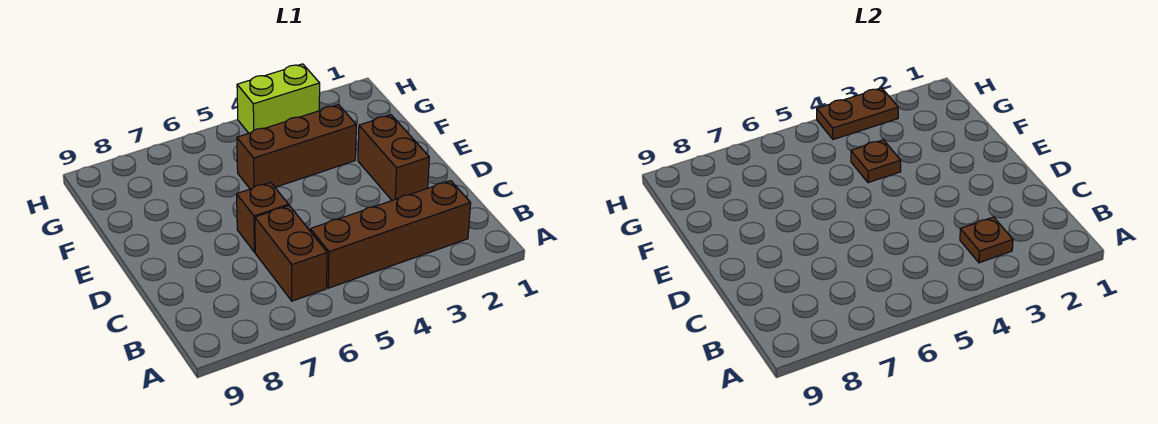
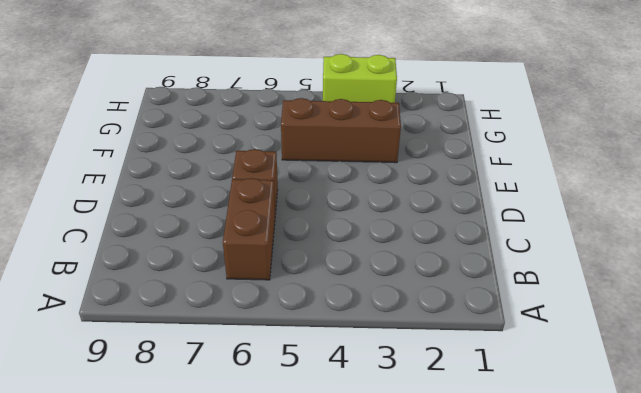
none -> brown brick B2:B5 level 1
none -> brown brick D2:E2 level 1

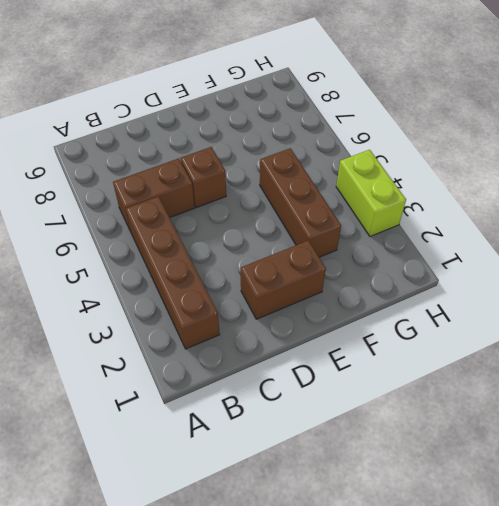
none -> brown plate B3 level 2
none -> brown plate F4 level 2

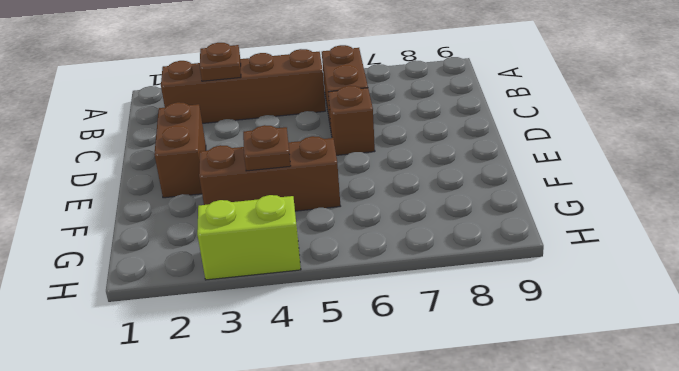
none -> brown plate H3:H4 level 2

